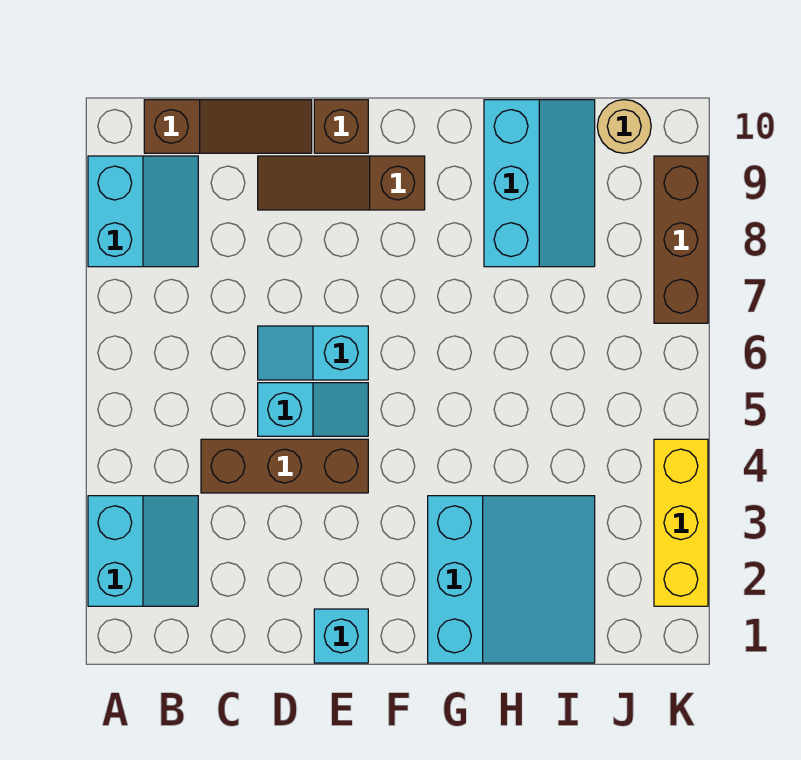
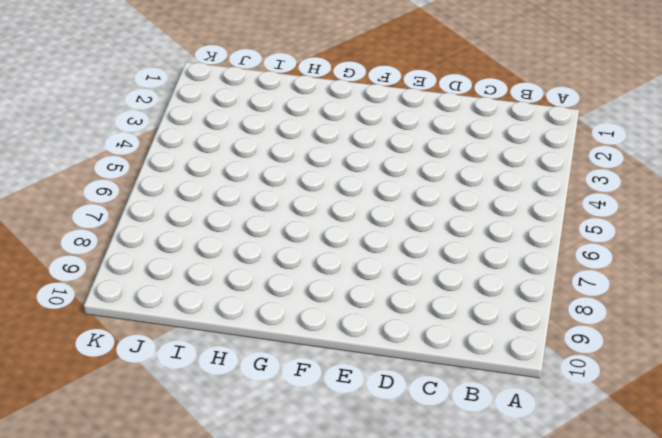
none -> cyan slope A2:B3 level 1 top A
none -> cyan slope A8:B9 level 1 top A
none -> brown slope B10:D10 level 1 top B

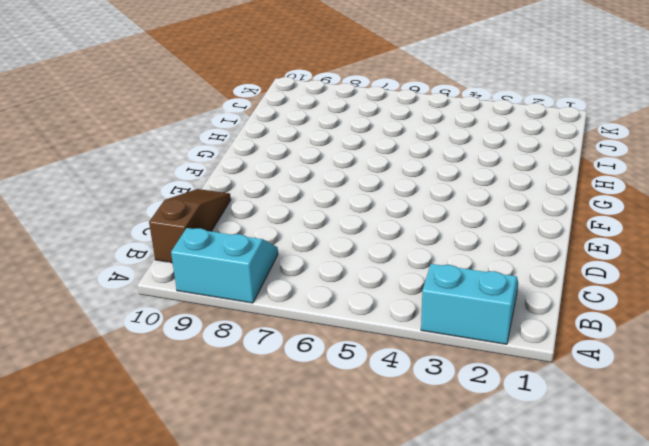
none -> brown brick C4:E4 level 1
none -> cyan slope D5:E5 level 1 top D
none -> cyan slope D6:E6 level 1 top E

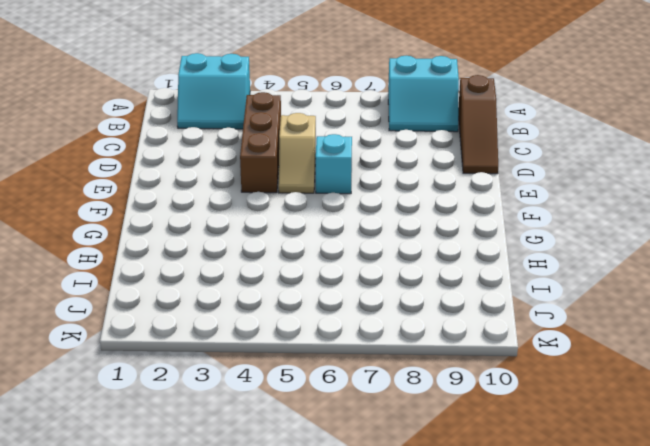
tan slope D5:E5 level 1 top D -> cyan slope D5:E5 level 1 top D
none -> brown slope D9:F9 level 1 top F
none -> cyan brick E1 level 1
none -> brown brick E10 level 1

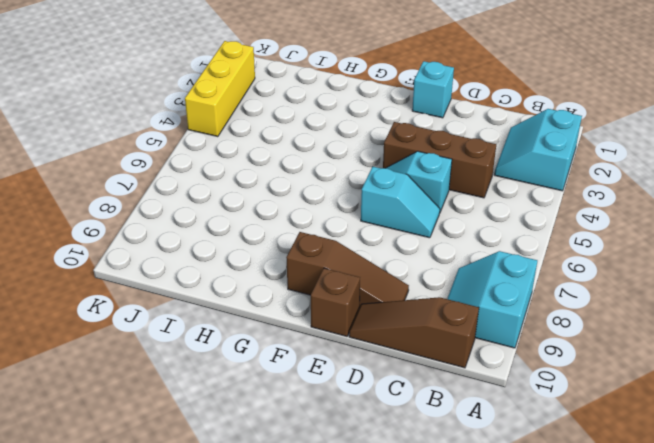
none -> cyan slope G1:I3 level 1 top G
none -> cyan slope H8:I10 level 1 top H
none -> tan round brick J10 level 1

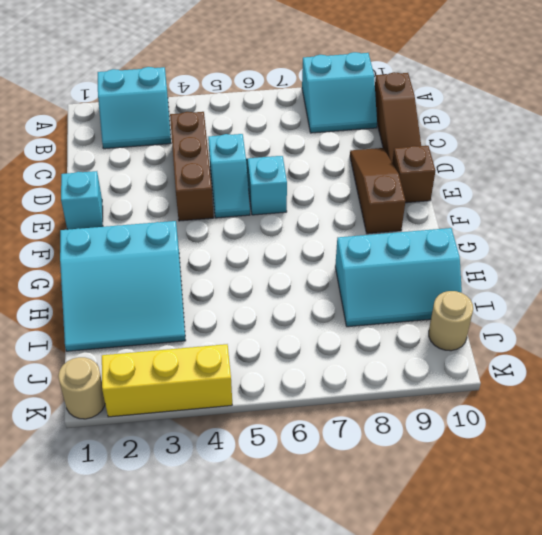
tan round brick K1 level 1 -> none
none -> brown brick K7:K9 level 1

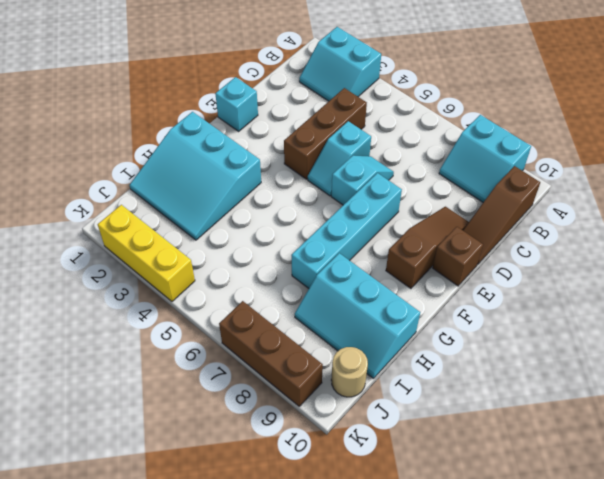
cyan brick E7:H7 level 1 -> none

